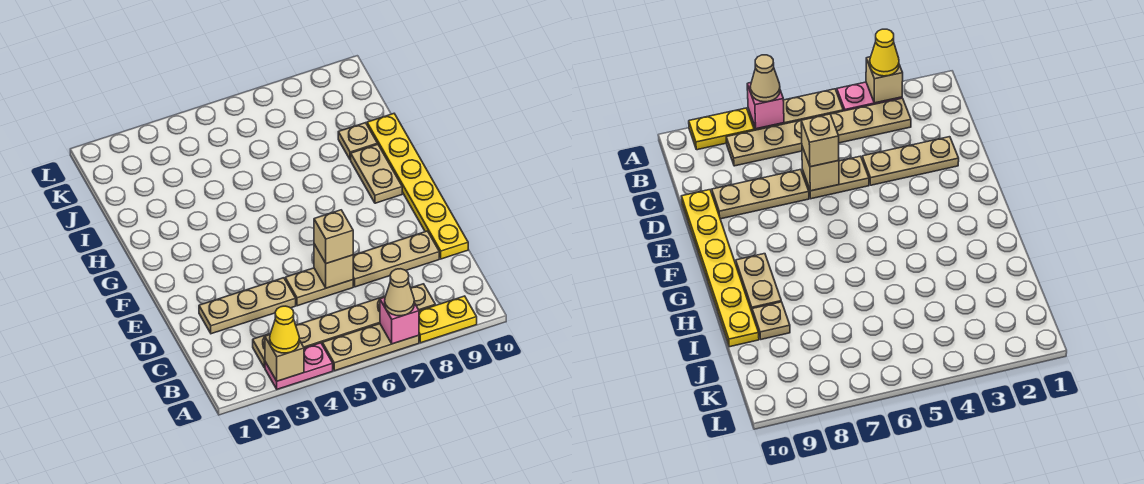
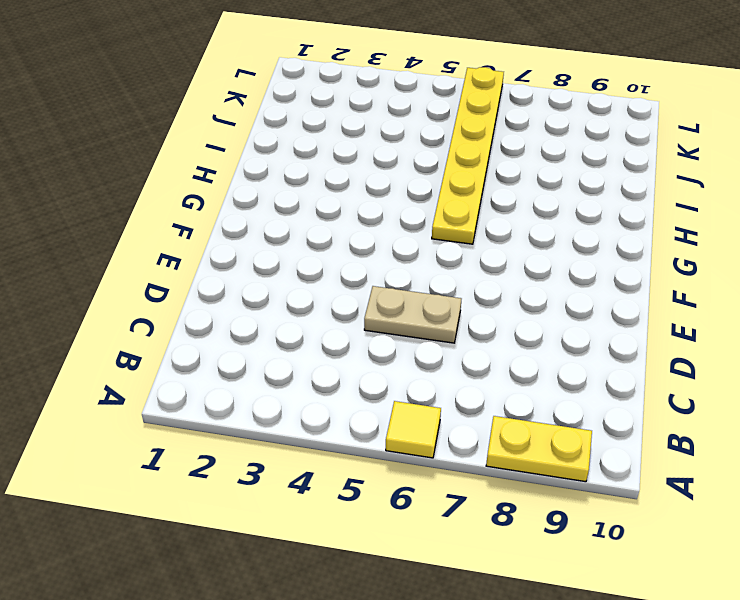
yellow tile A6 level 1 -> tan plate A5:A7 level 1
yellow plate G6:L6 level 1 -> yellow plate D10:I10 level 1
none -> pink plate A3:A4 level 1
none -> tan plate B3:B8 level 1
none -> tan plate D2:D4 level 1

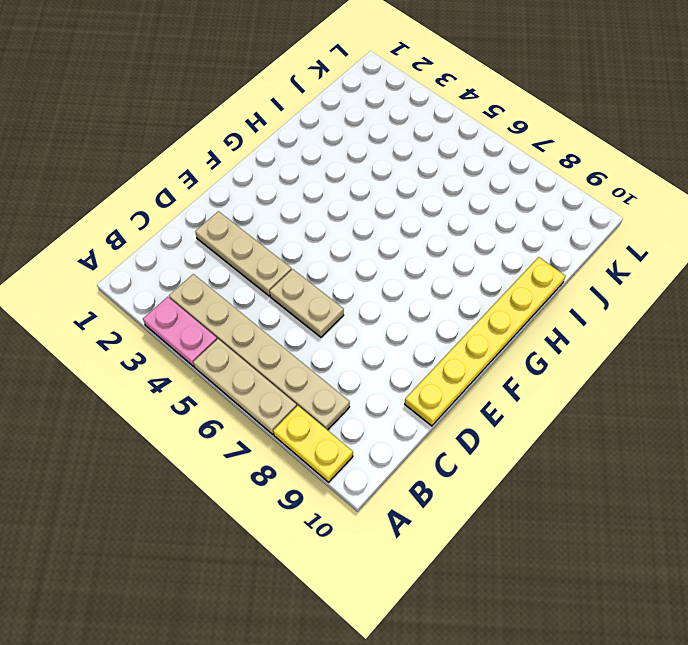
none -> tan plate D7:D9 level 1
none -> tan plate G9:H9 level 1
none -> tan plate I9 level 1

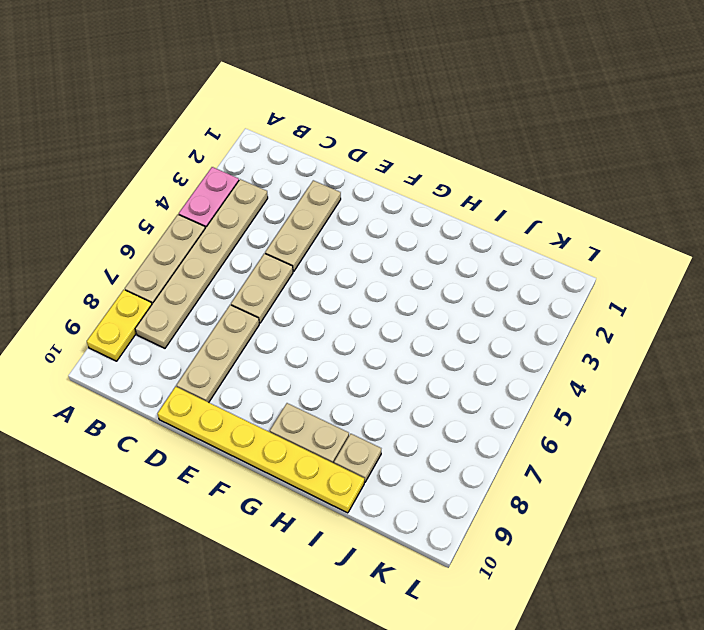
none -> tan brick A3 level 2
none -> pink brick A7 level 2
none -> tan brick D6 level 2

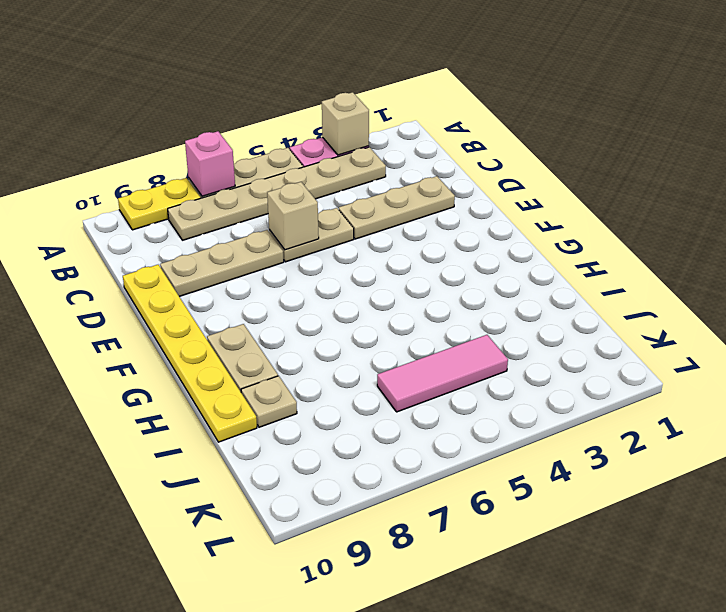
pink tile J4:J6 level 1 -> none
none -> yellow cone A3 level 3
none -> tan cone A7 level 3
none -> tan brick D6 level 3

